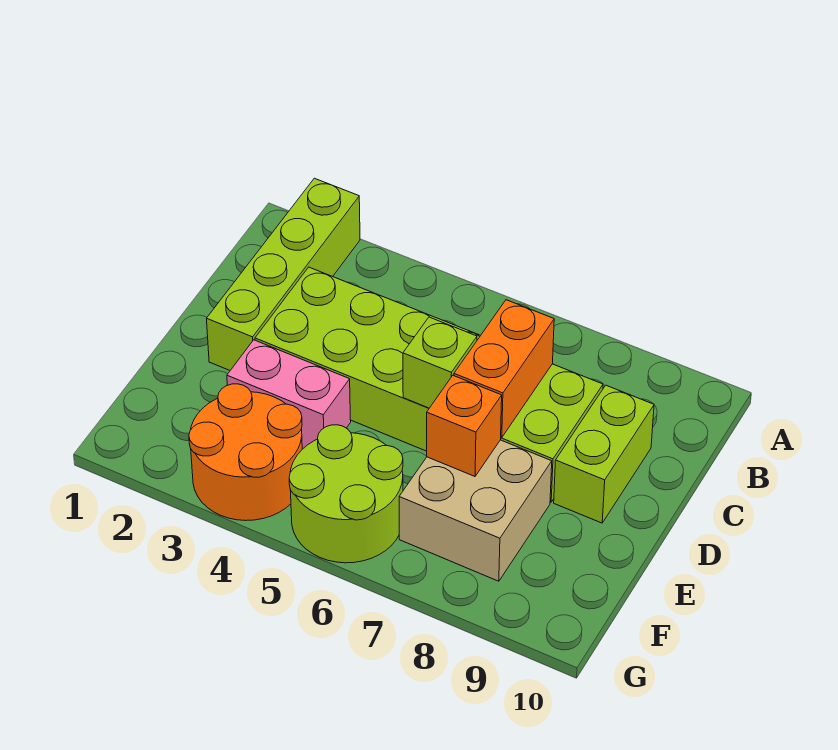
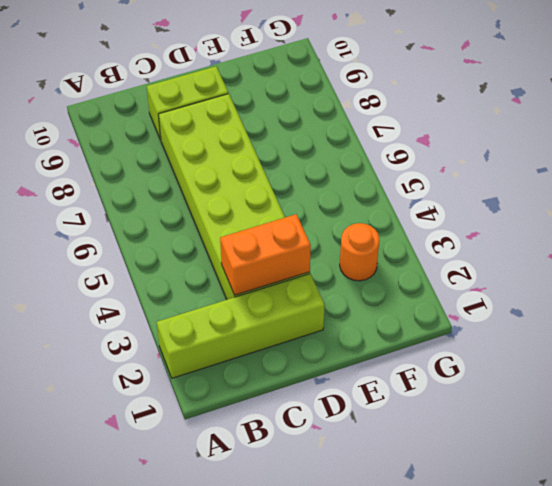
orange brick C3:D3 level 2 -> orange brick C7:D7 level 2
orange round brick F3 level 1 -> orange round brick F3:G4 level 1
none -> pink brick E3:E4 level 1
none -> tan brick E7:F8 level 1

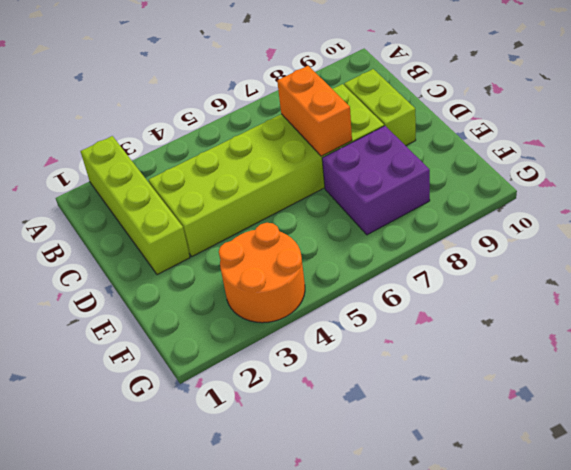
purple brick E7:F8 level 1 -> tan brick E7:F8 level 1
none -> pink brick E3:E4 level 1
none -> lime round brick F5:G6 level 1

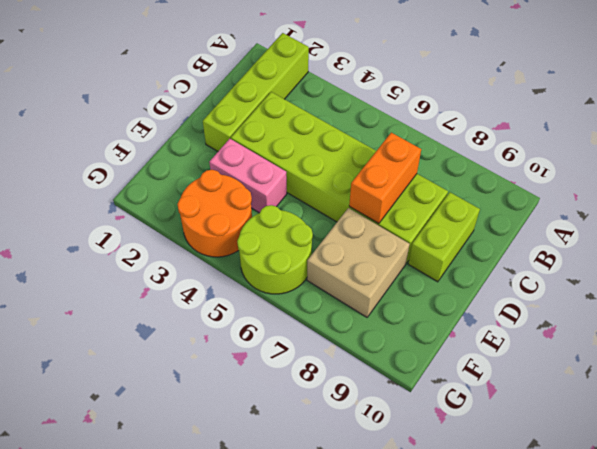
none -> lime brick D6 level 2
none -> orange brick E7 level 2

